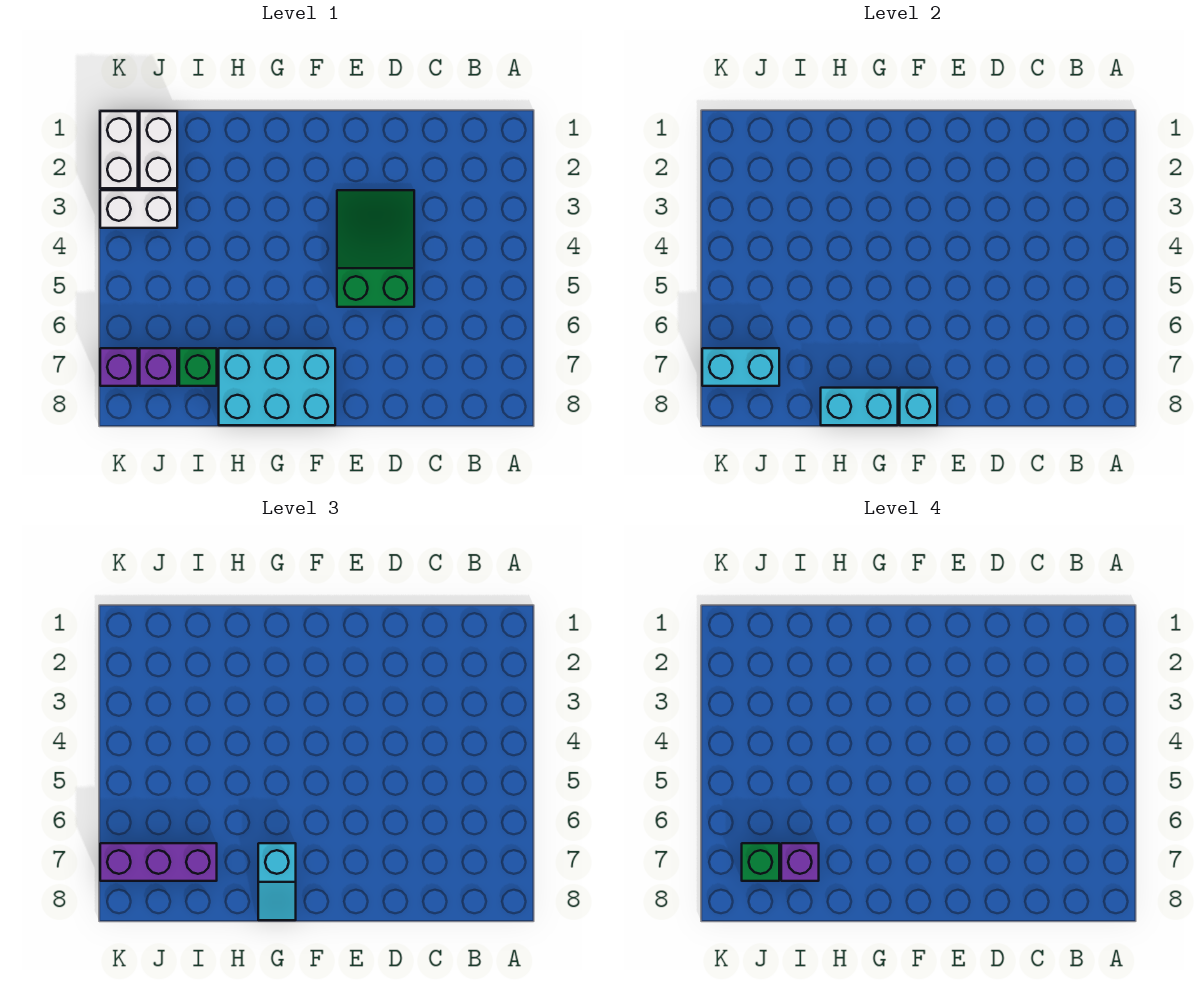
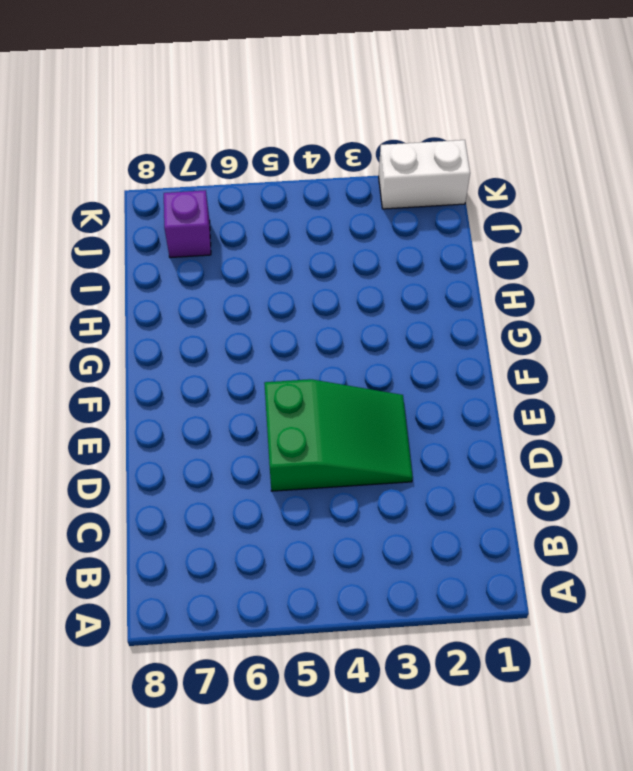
none -> cyan brick F7:H8 level 1
none -> green brick I7 level 1
none -> white brick J1:J2 level 1

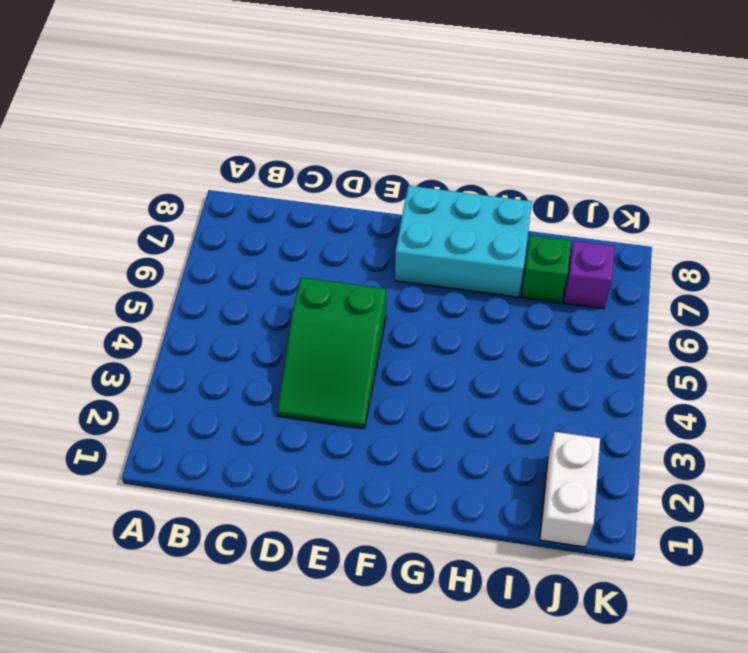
none -> white brick J3:K3 level 1
none -> white brick K1:K2 level 1
none -> purple brick K7 level 1

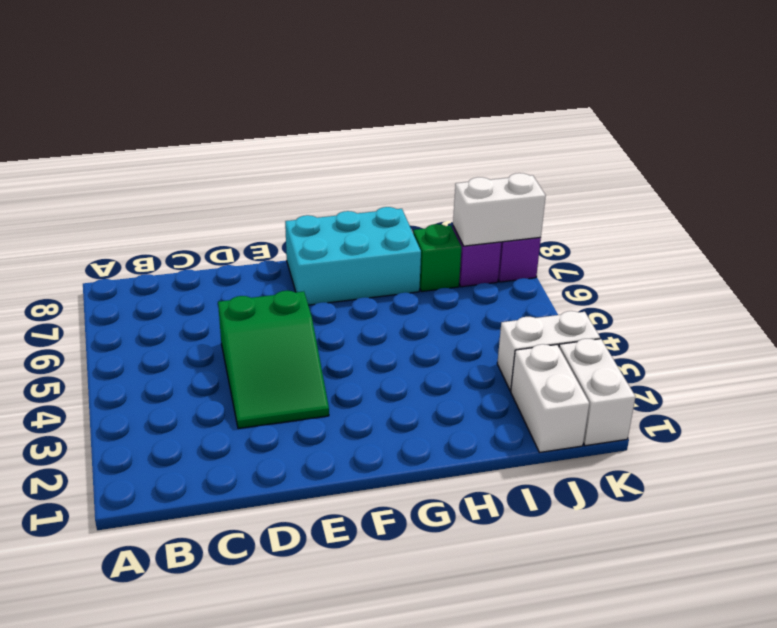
white brick J7:K7 level 2 -> cyan brick J7:K7 level 2
none -> cyan brick F8 level 2
none -> cyan brick G8:H8 level 2
none -> cyan slope G7:G8 level 3 top 7

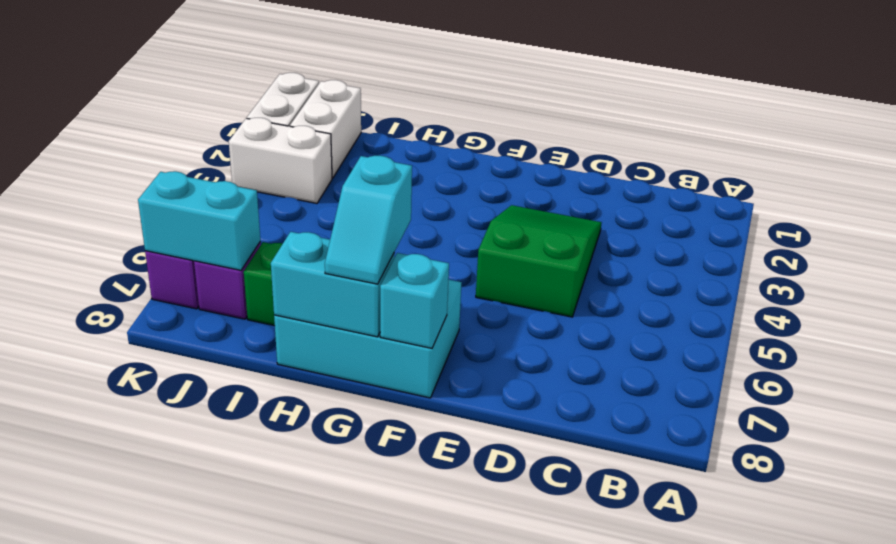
none -> purple brick I7:K7 level 3
none -> purple brick I7 level 4
none -> green brick J7 level 4

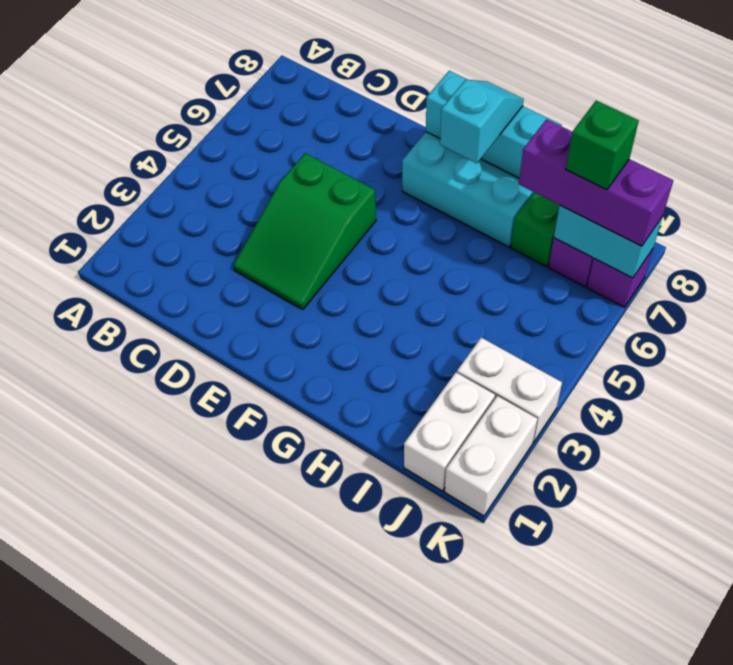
none -> purple brick I7 level 4

